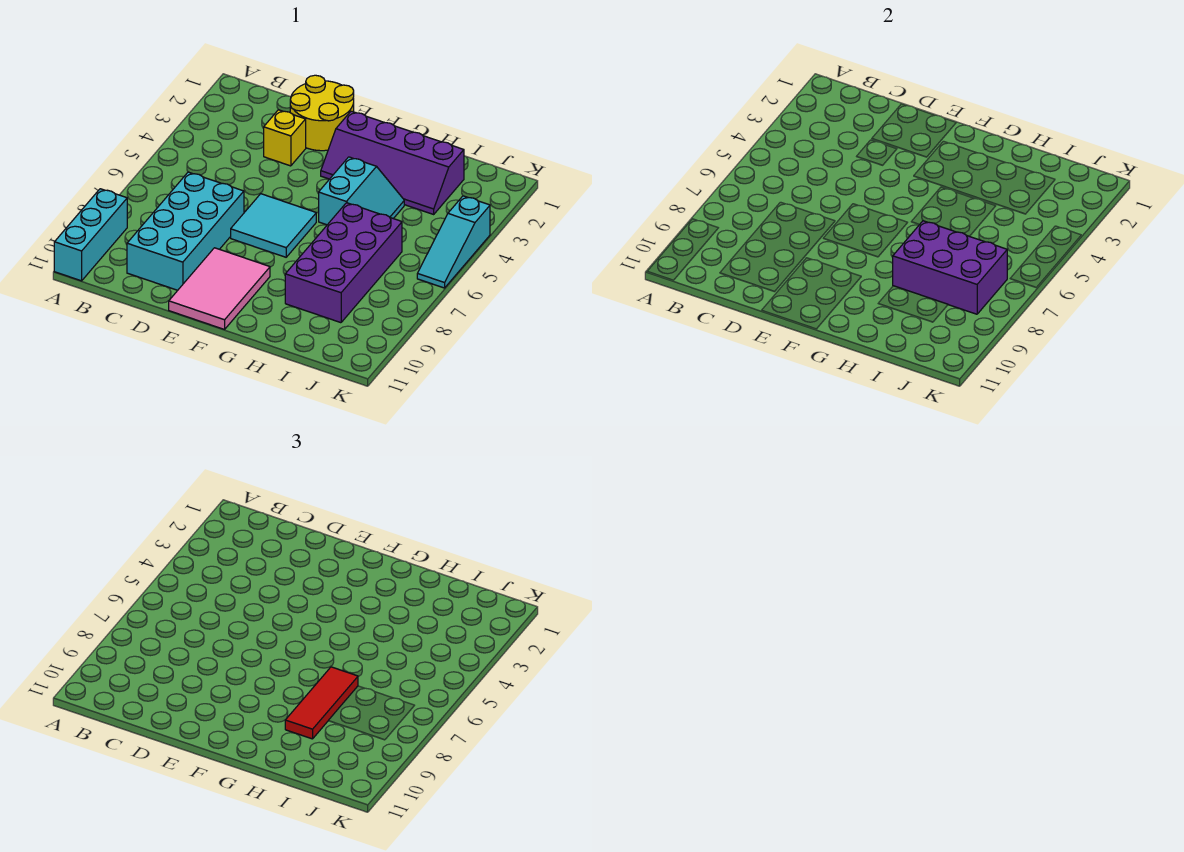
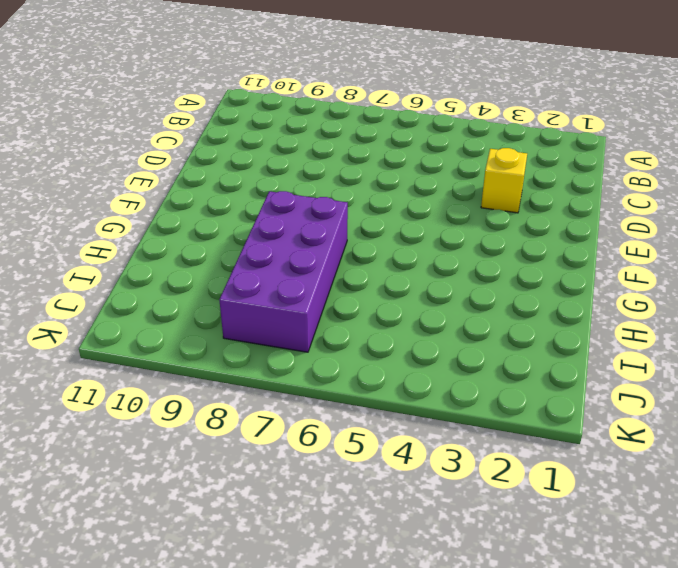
purple brick G7:J8 level 1 -> purple brick H6:I9 level 1
none -> cyan brick A9:A11 level 1
none -> cyan brick C7:D10 level 1
none -> yellow round brick D1:E2 level 1

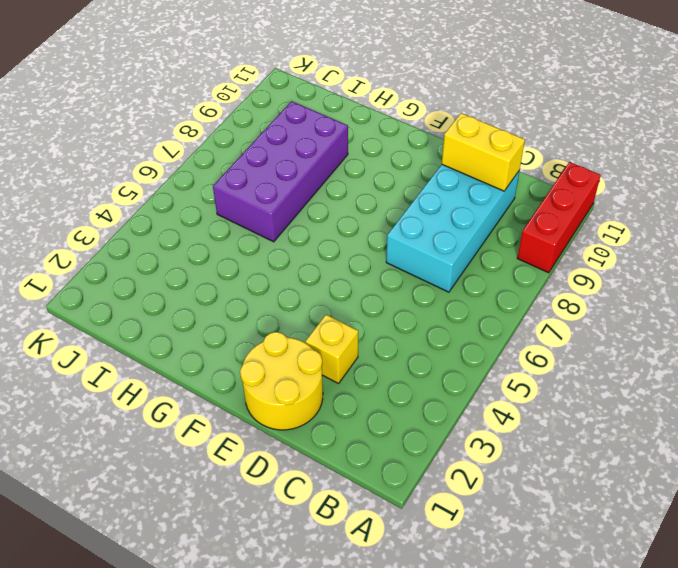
red brick A9:A11 level 1 -> cyan brick A9:A11 level 1
yellow brick C10:D10 level 2 -> none
none -> cyan tile E6:F7 level 1
none -> pink tile E9:F11 level 1
none -> purple slope F2:I3 level 1 top 2

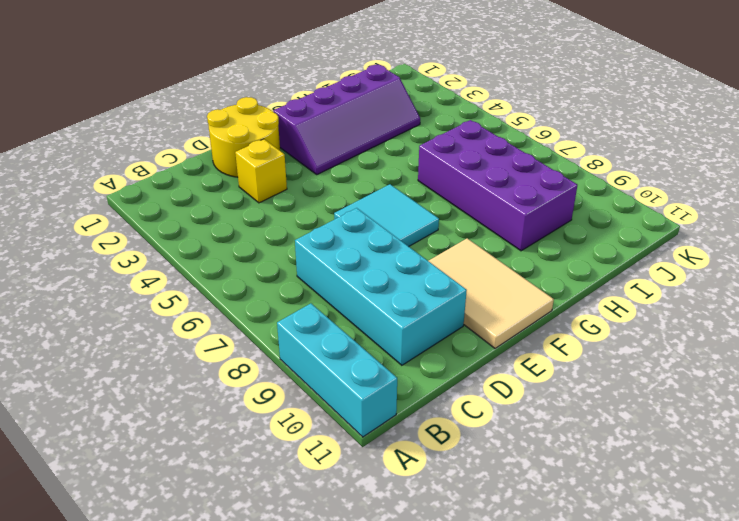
tan tile E9:F11 level 1 -> pink tile E9:F11 level 1
none -> cyan slope G4:H5 level 1 top G
none -> cyan slope K4:K6 level 1 top 4
none -> purple brick H7:J8 level 2

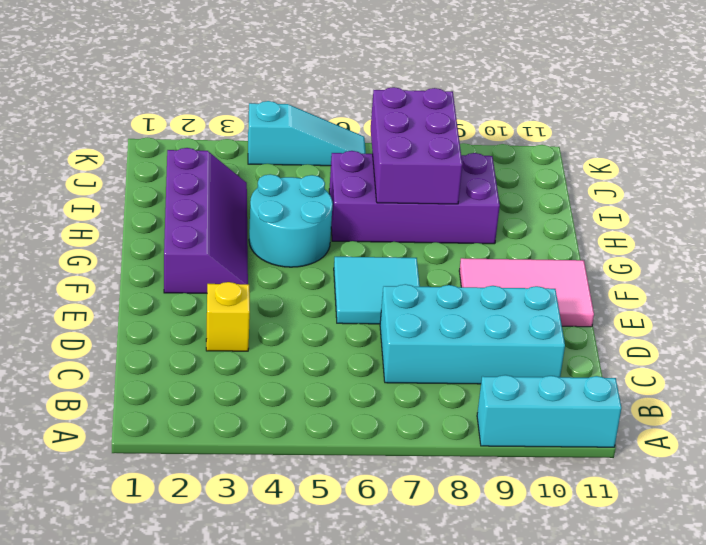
cyan round brick G4:H5 level 1 -> cyan slope G4:H5 level 1 top G
none -> yellow round brick D1:E2 level 1
none -> red tile H7:H9 level 3

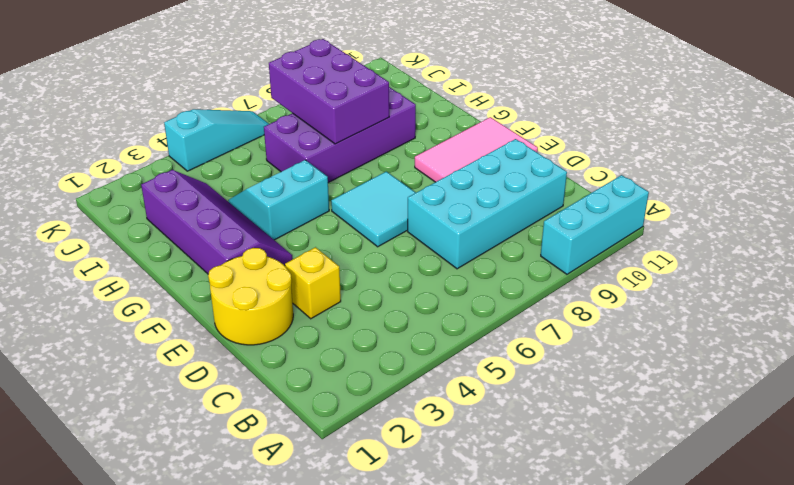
none -> red tile H7:H9 level 3

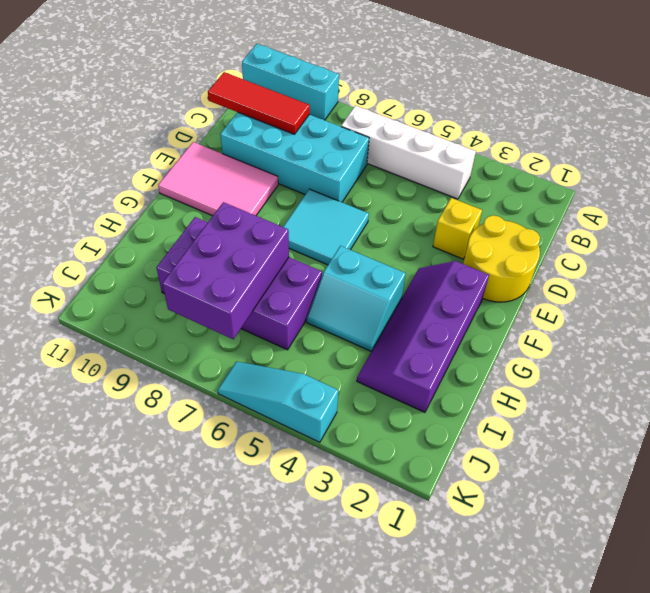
white brick B4:B7 level 1 -> none
red tile C9:C11 level 2 -> red tile H7:H9 level 3

